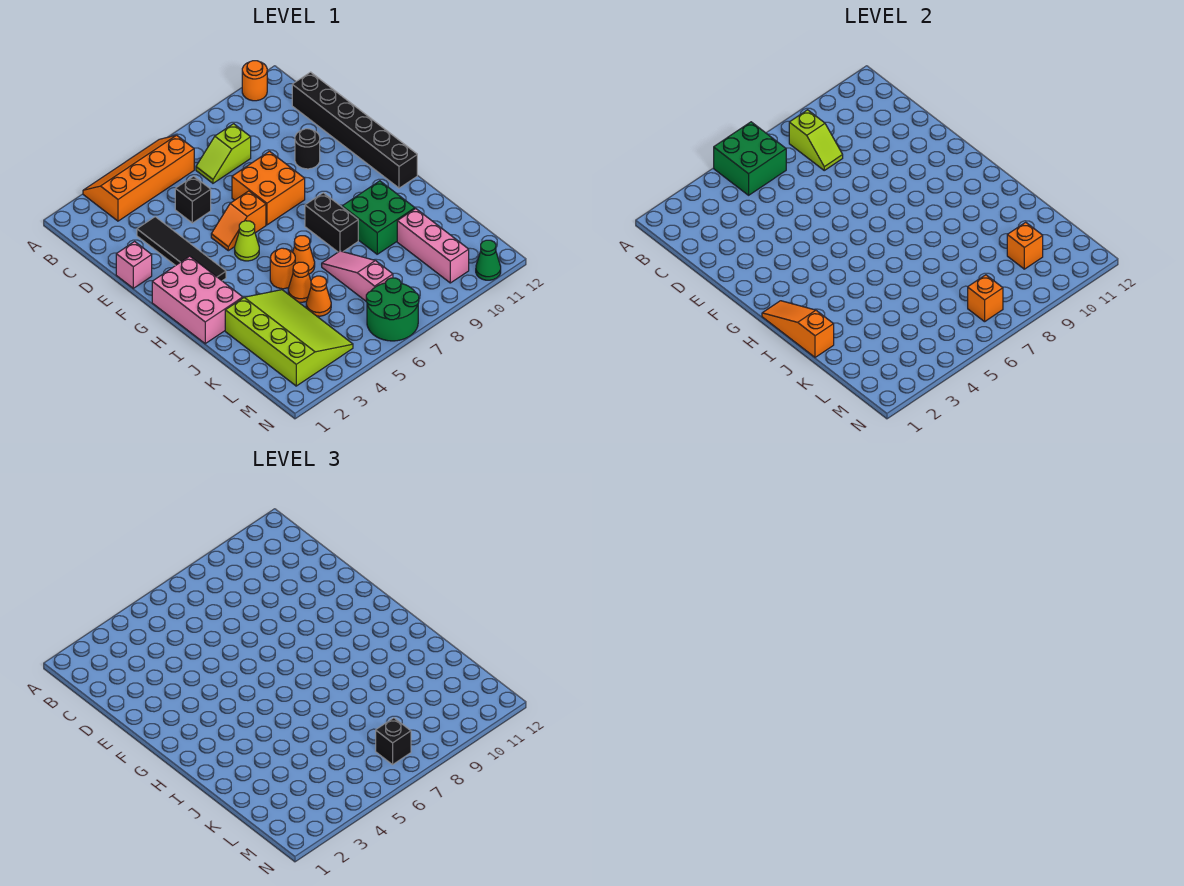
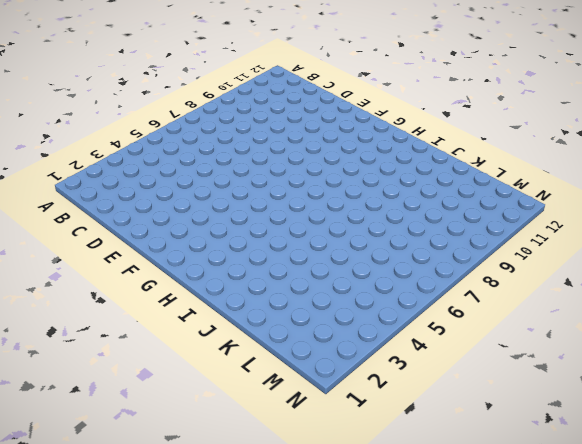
none -> orange slope A3:B6 level 1 top B
none -> orange round brick A11 level 1
none -> lime slope C7:C8 level 1 top 8

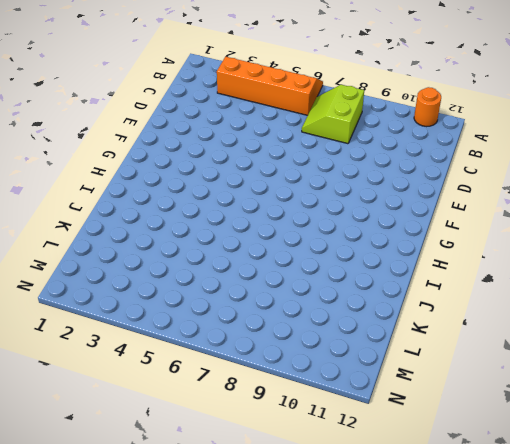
lime slope B7:C8 level 1 top 8 -> lime slope C7:C8 level 1 top 8
none -> black brick C12:H12 level 1
none -> black tile D3:G3 level 1
none -> black brick D5 level 1

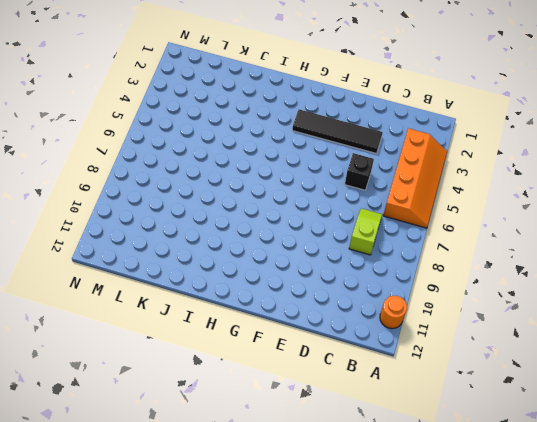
none -> black brick C12:H12 level 1
none -> pink brick E1 level 1
none -> orange brick E7:F8 level 1

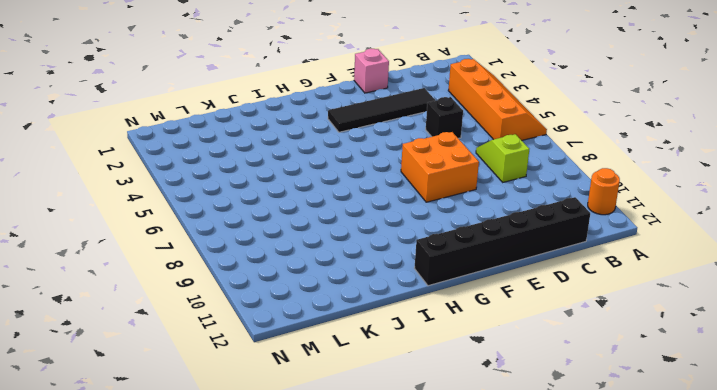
none -> black round brick E10 level 1
none -> orange slope F5:F6 level 1 top 6
none -> pink brick G1:I2 level 1

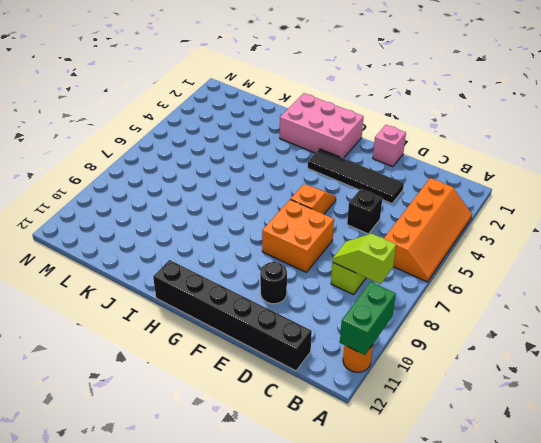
green brick A10:A11 level 2 -> none
none -> lime cone G5 level 1
none -> black brick H8:I8 level 1
none -> orange round brick I5 level 1

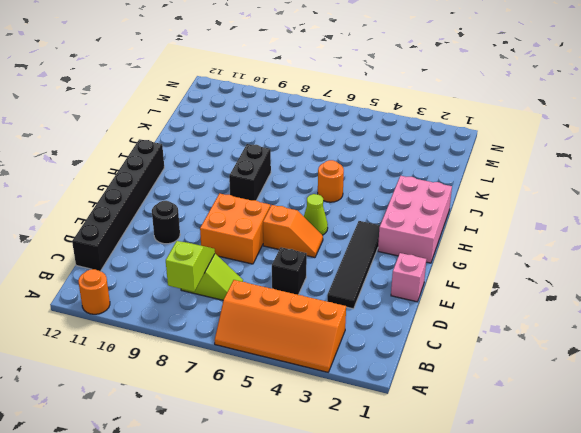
none -> orange cone I6 level 1
none -> green brick I9:J10 level 1
none -> lime slope J2:M4 level 1 top 2

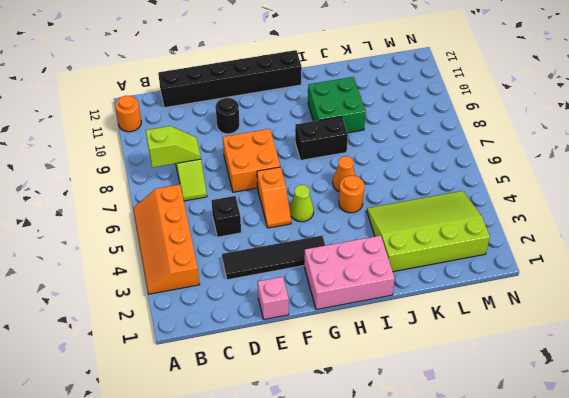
none -> orange cone J5 level 1
none -> pink slope J7:L7 level 1 top L
none -> orange cone K5 level 1

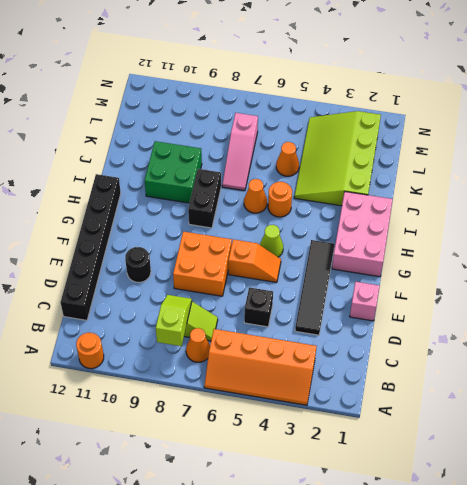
orange cone B7 level 1 -> orange cone J5 level 1
none -> pink brick K10:M10 level 1
none -> green round brick M6:N7 level 1
none -> green cone N11 level 1

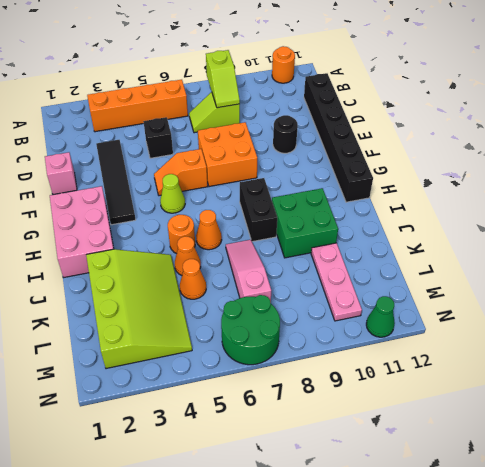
pink plate K10:M10 level 1 -> pink brick K10:M10 level 1
none -> green brick A5:B6 level 2
none -> orange slope H1:J1 level 2 top J
none -> orange brick L10 level 2

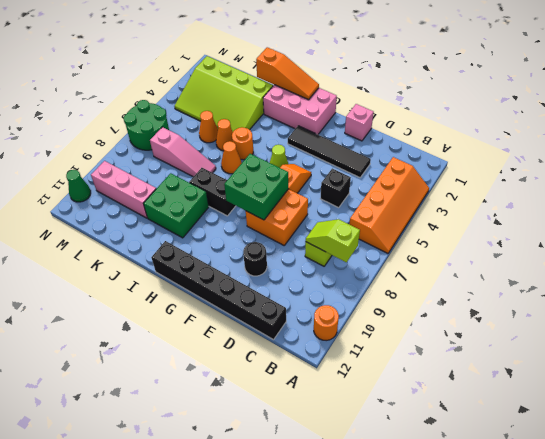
green brick F7:G8 level 2 -> green brick A5:B6 level 2
none -> orange brick L10 level 2
none -> orange brick M7 level 2
none -> black brick M7 level 3

